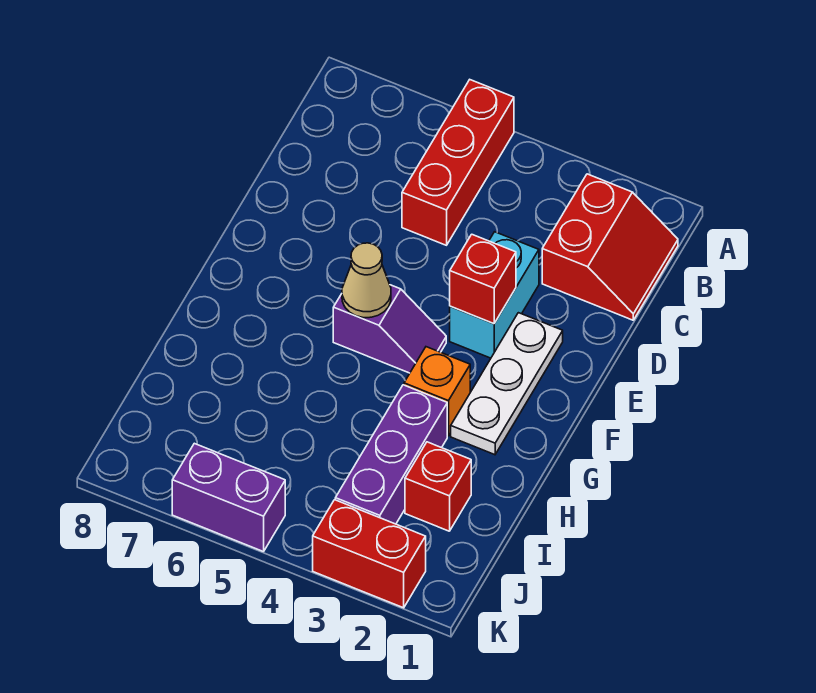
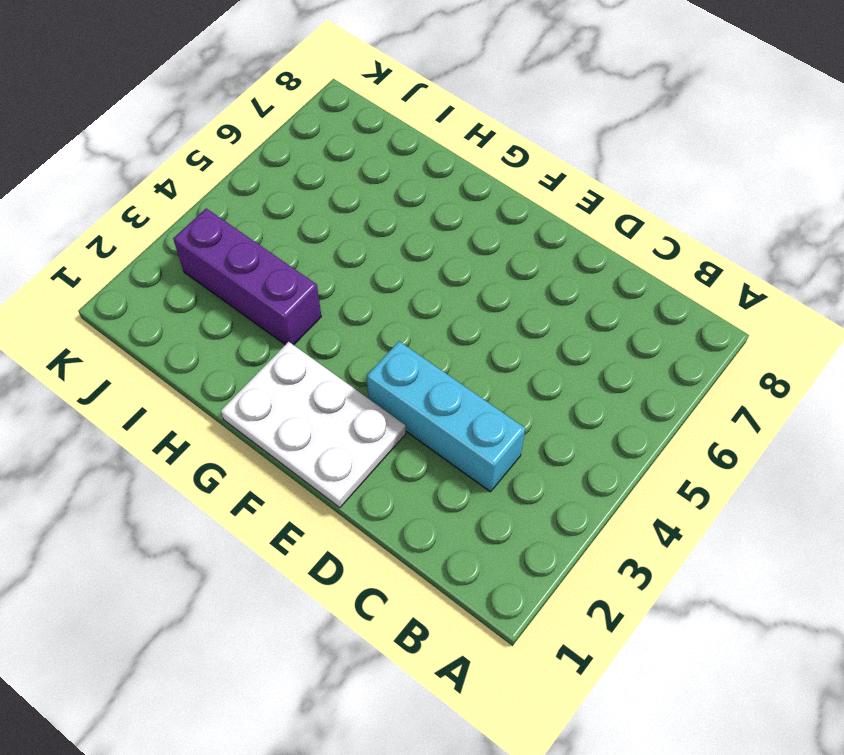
cyan brick C3:E3 level 1 -> cyan brick D3:E3 level 1
white plate E1:G2 level 1 -> white plate E2:G2 level 1
none -> red brick A5:C5 level 1
none -> red slope B1:C2 level 1 top 2
none -> purple slope F4:F5 level 1 top 5

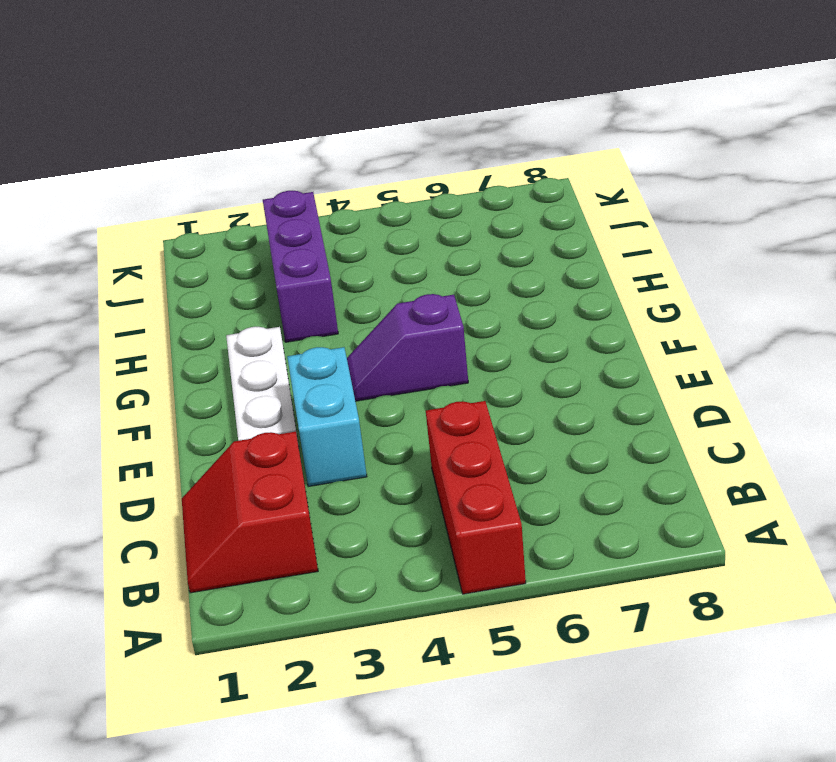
none -> orange brick G3 level 1
none -> red brick I2 level 1
none -> red brick K2:K3 level 1

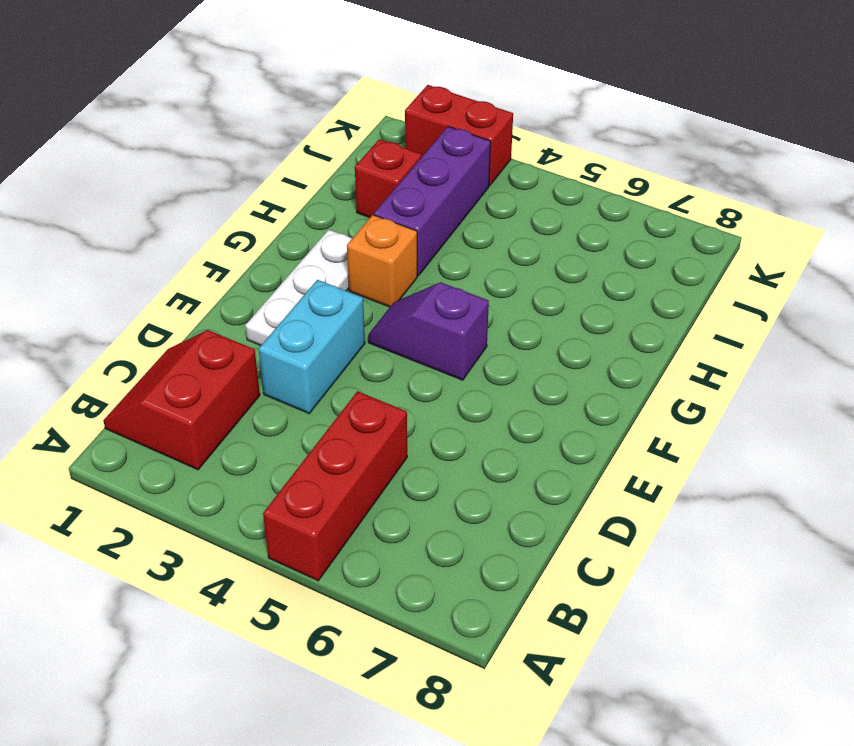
none -> purple brick K5:K6 level 1
none -> red brick E3 level 2
none -> tan cone F5 level 2

